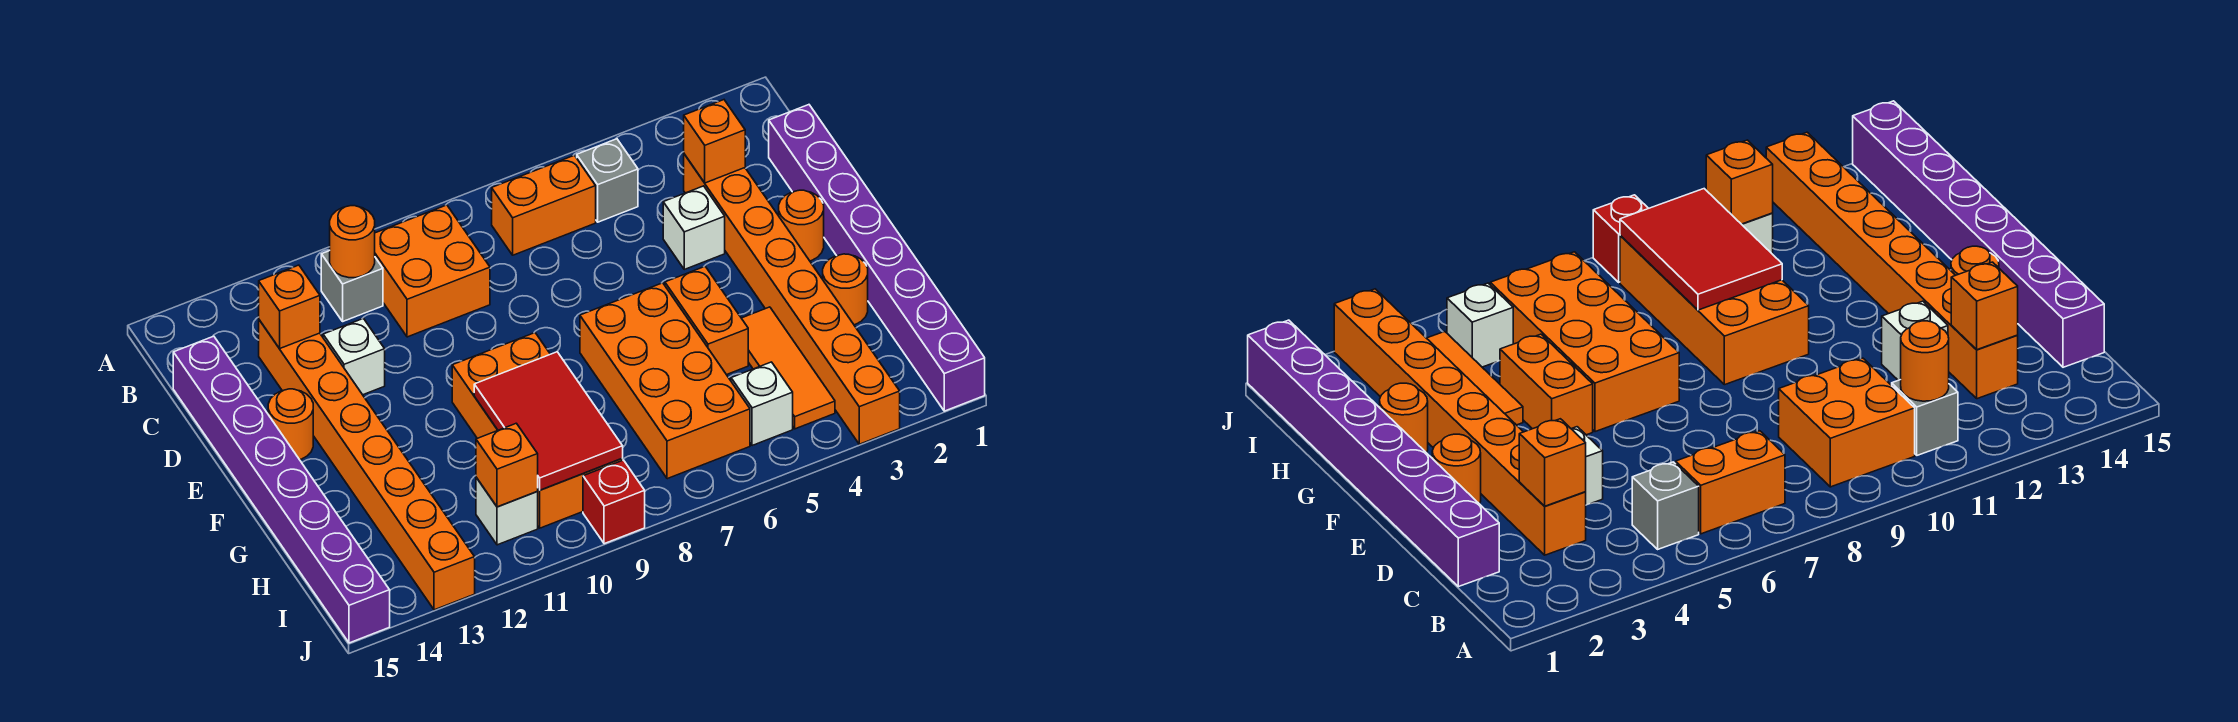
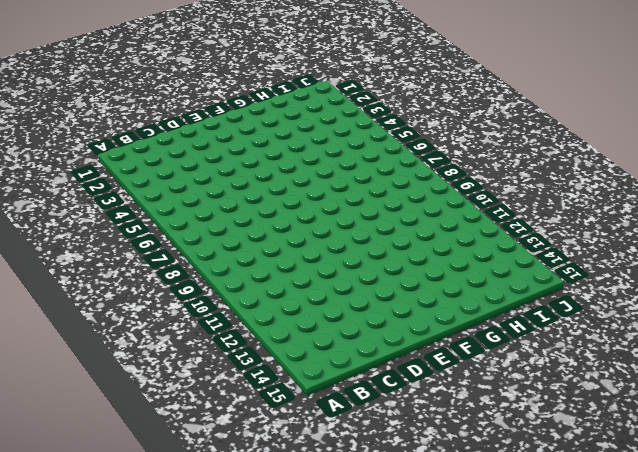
none -> grey brick B5 level 1
none -> orange brick B6:B7 level 1
none -> orange brick B9:C10 level 1

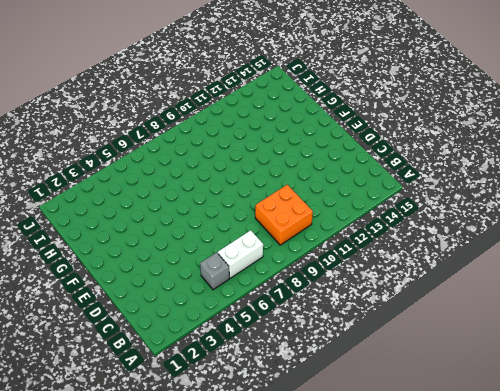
white brick B6:B7 level 1 -> orange brick B6:B7 level 1
none -> grey brick B11 level 1
none -> purple brick C1:J1 level 1
none -> orange brick C3:J3 level 1

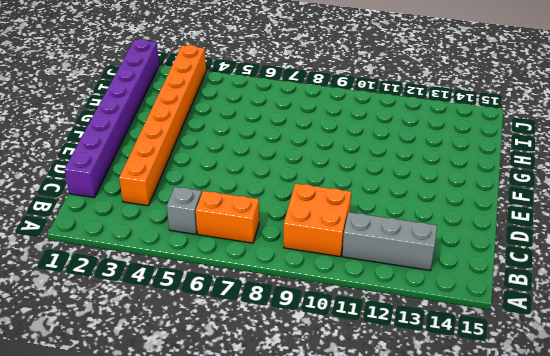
grey brick B11:B13 level 1 -> grey brick B11 level 1
none -> orange brick C13:J13 level 1
none -> purple brick C15:J15 level 1
none -> white brick D4 level 1

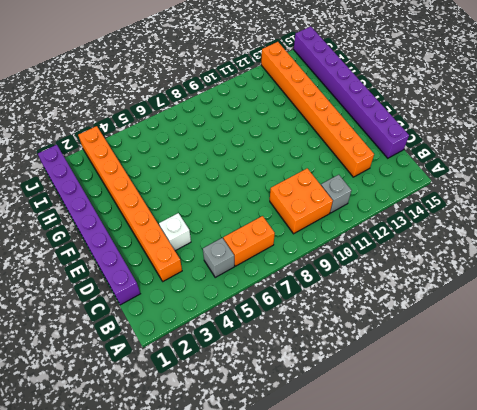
none -> white brick D12 level 1
none -> orange round brick E2 level 1
none -> orange round brick E14 level 1

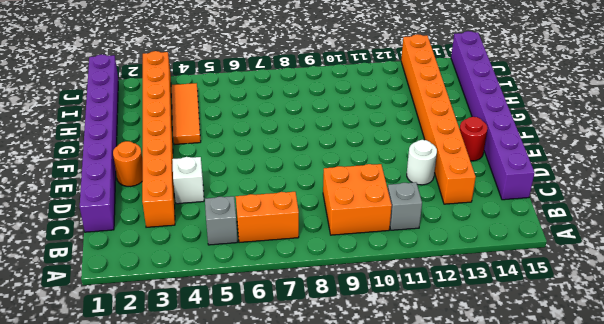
white round brick D12 level 1 -> white brick D12 level 1
red round brick E14 level 1 -> orange round brick E14 level 1
none -> orange brick F5:G5 level 1
none -> orange brick F6:I7 level 1
none -> orange brick F9:I10 level 1

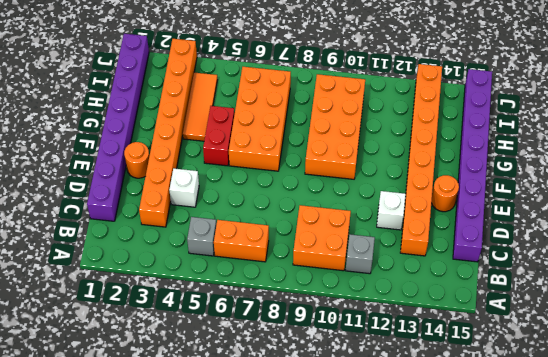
red brick F5:G5 level 1 -> orange brick F5:G5 level 1
none -> orange round brick G2 level 1
none -> white brick I5 level 1
none -> white brick I11 level 1

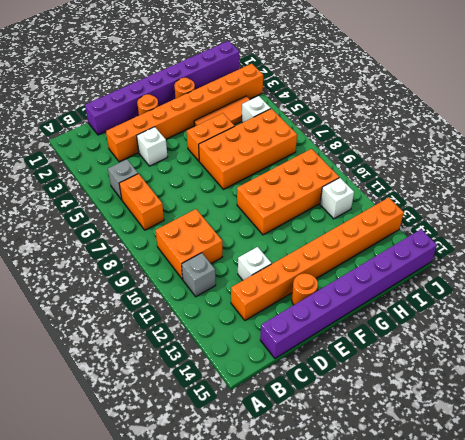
none -> red brick J9 level 1
none -> orange round brick B11 level 2
none -> orange brick C3 level 2

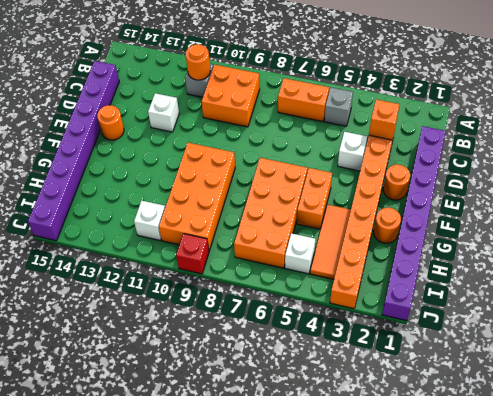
none -> orange brick C13:J13 level 1
none -> orange brick C13 level 2
none -> red tile G9:I10 level 2

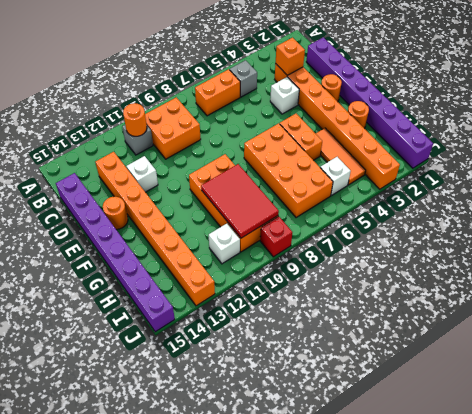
none -> orange brick C13 level 2
none -> orange brick I11 level 2

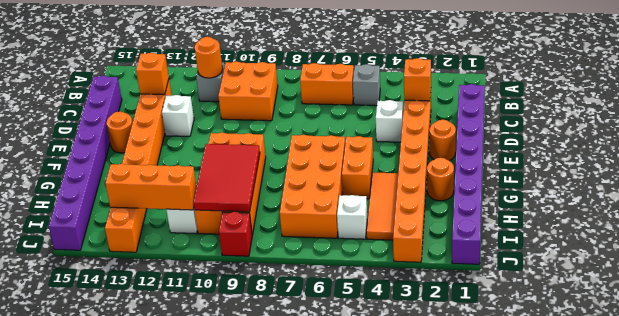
orange brick I11:I13 level 2 -> orange brick I11 level 2

